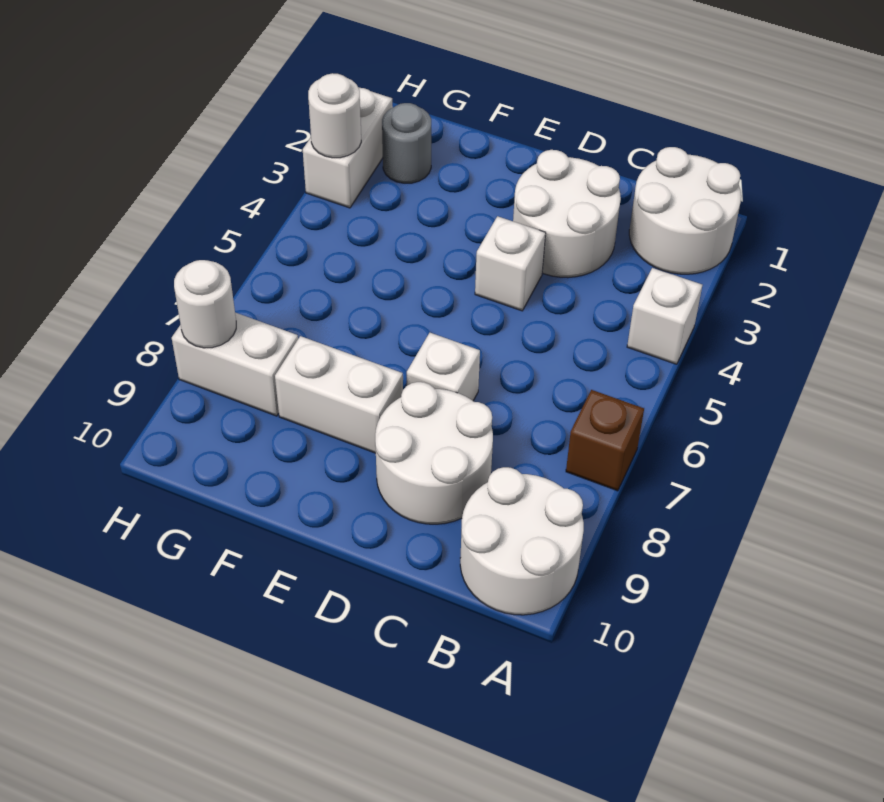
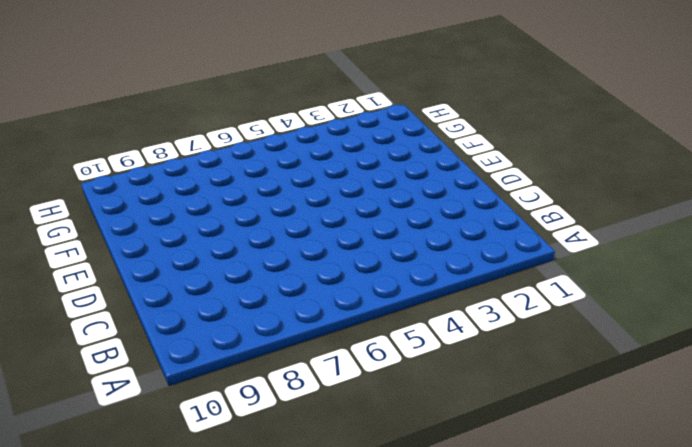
none -> white round brick A1:B2 level 1
none -> white brick A4 level 1
none -> brown brick A7 level 1

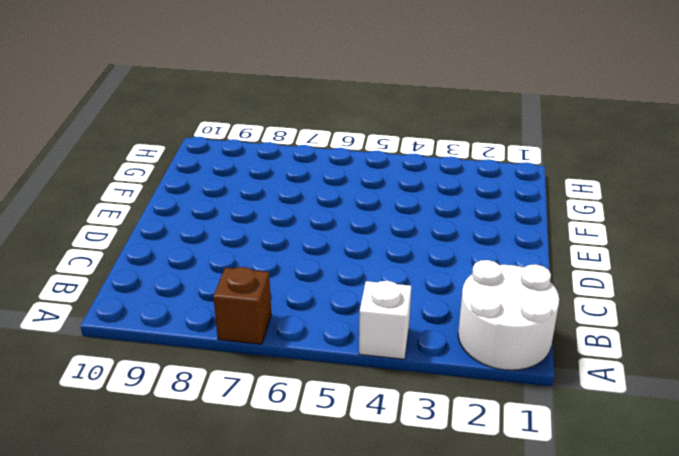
none -> white round brick A9:B10 level 1
none -> white round brick C2:D3 level 1
none -> white round brick C8:D9 level 1

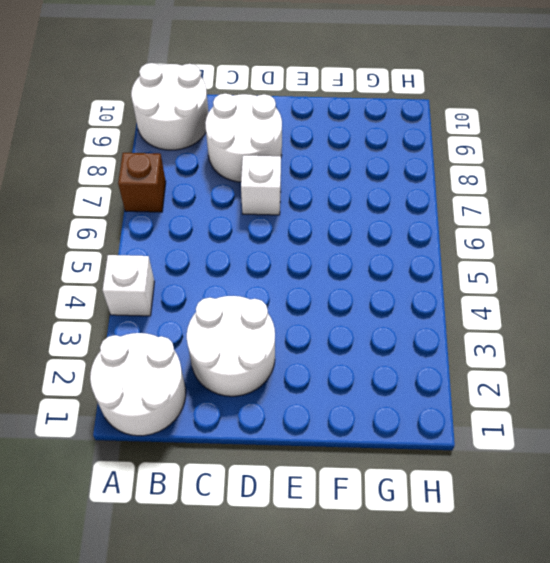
none -> white brick D4 level 1
none -> white brick E8:F8 level 1
none -> grey round brick G2 level 1

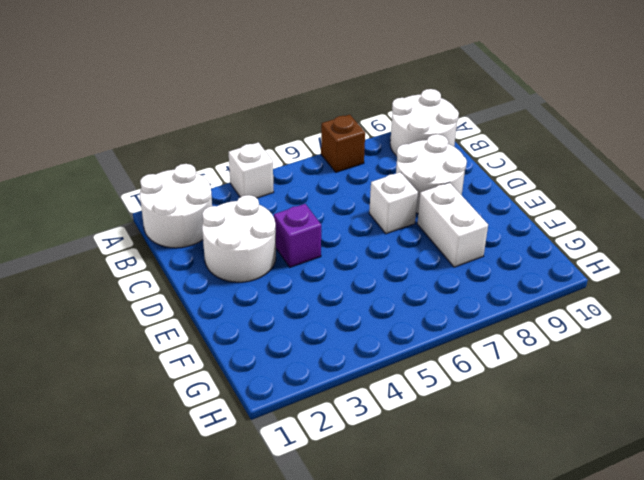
purple brick D4 level 1 -> white brick D4 level 1
none -> grey round brick G2 level 1
none -> white brick G8:H8 level 1
none -> white brick H2:H3 level 1

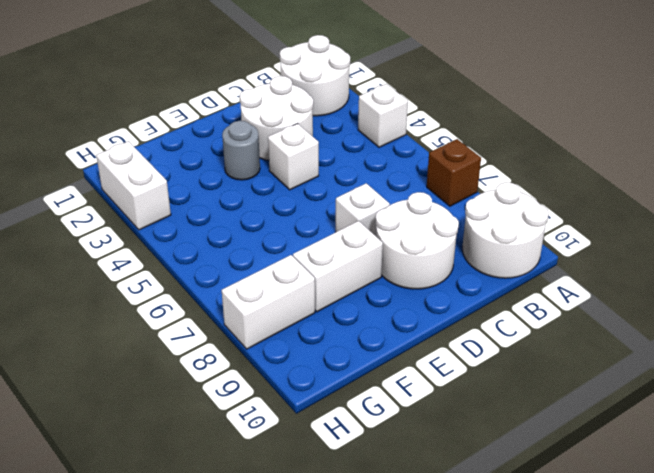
grey round brick E3 level 1 -> grey round brick G2 level 1
none -> white round brick H3 level 2
none -> white round brick H8 level 2

